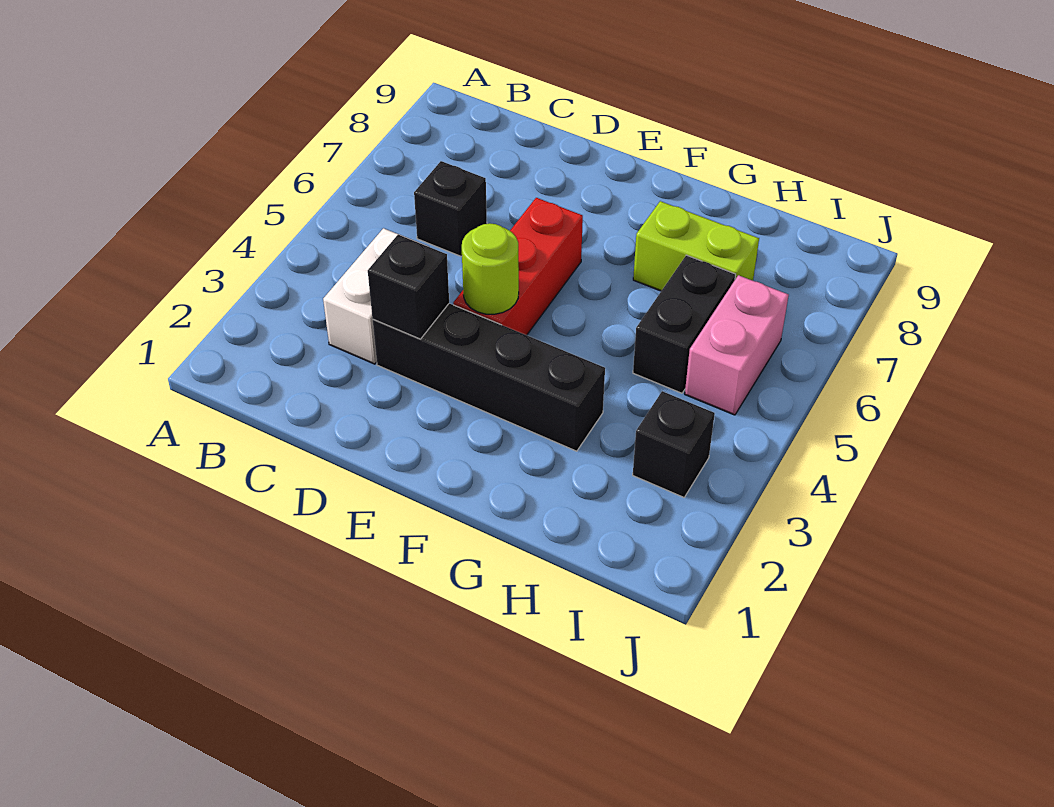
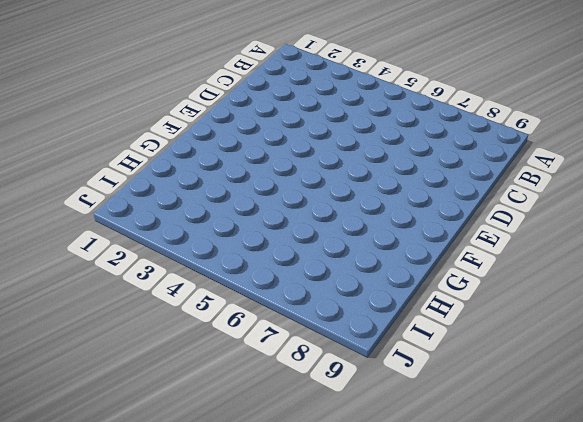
none -> white brick C3:C4 level 1
none -> black brick C6 level 1

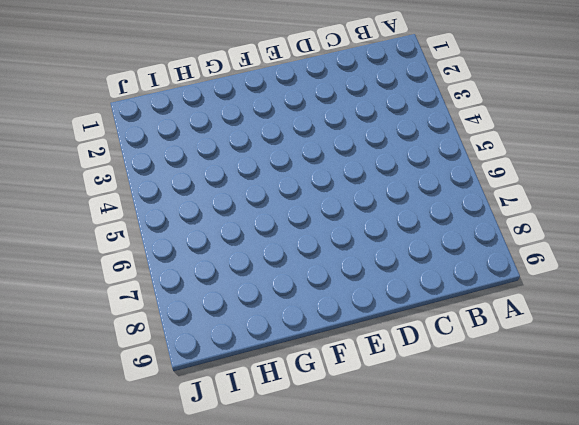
none -> white brick C3:C4 level 1
none -> black brick C6 level 1

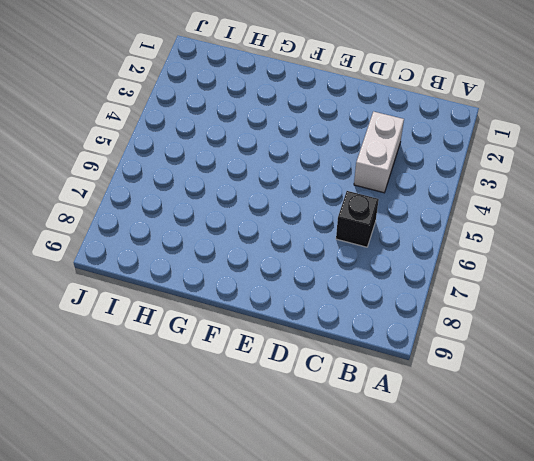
none -> black brick D3:G3 level 1
none -> red brick E4:E6 level 1

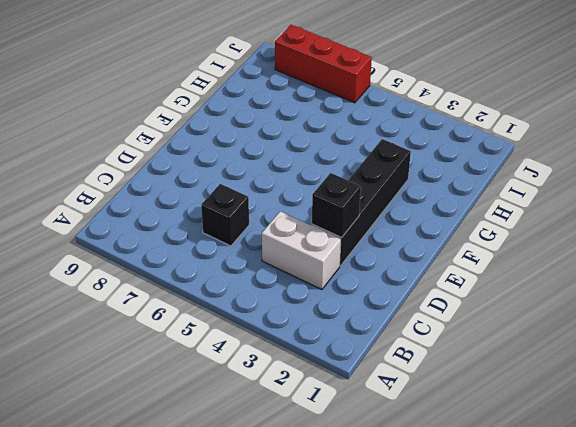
red brick J6:J8 level 1 -> red brick E4:E6 level 1
none -> lime brick G7:H7 level 1
none -> black brick H5:H6 level 1

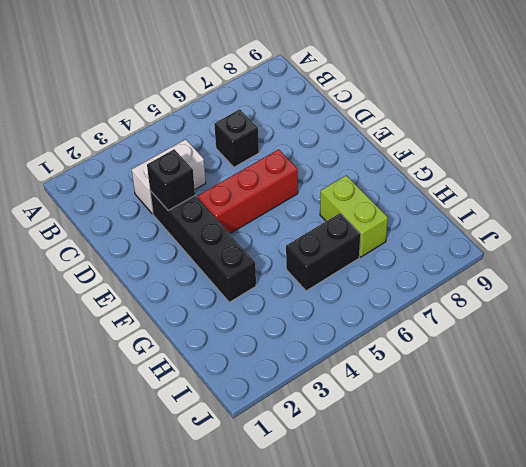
none -> black brick I3 level 1
none -> pink brick I5:I6 level 1

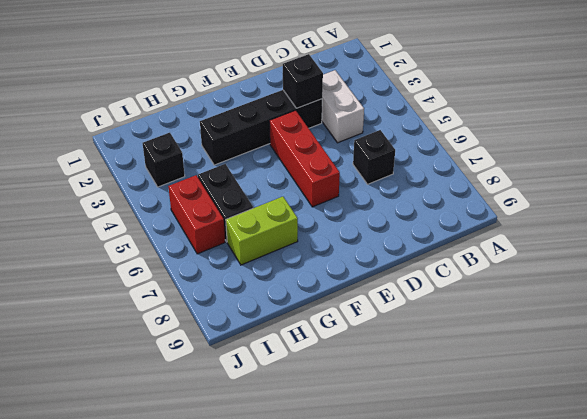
red brick I5:I6 level 1 -> pink brick I5:I6 level 1
none -> lime round brick E4 level 2

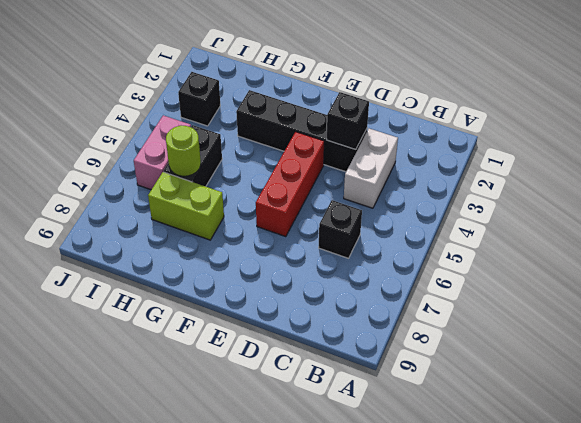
lime round brick H6 level 2 -> lime round brick E4 level 2

